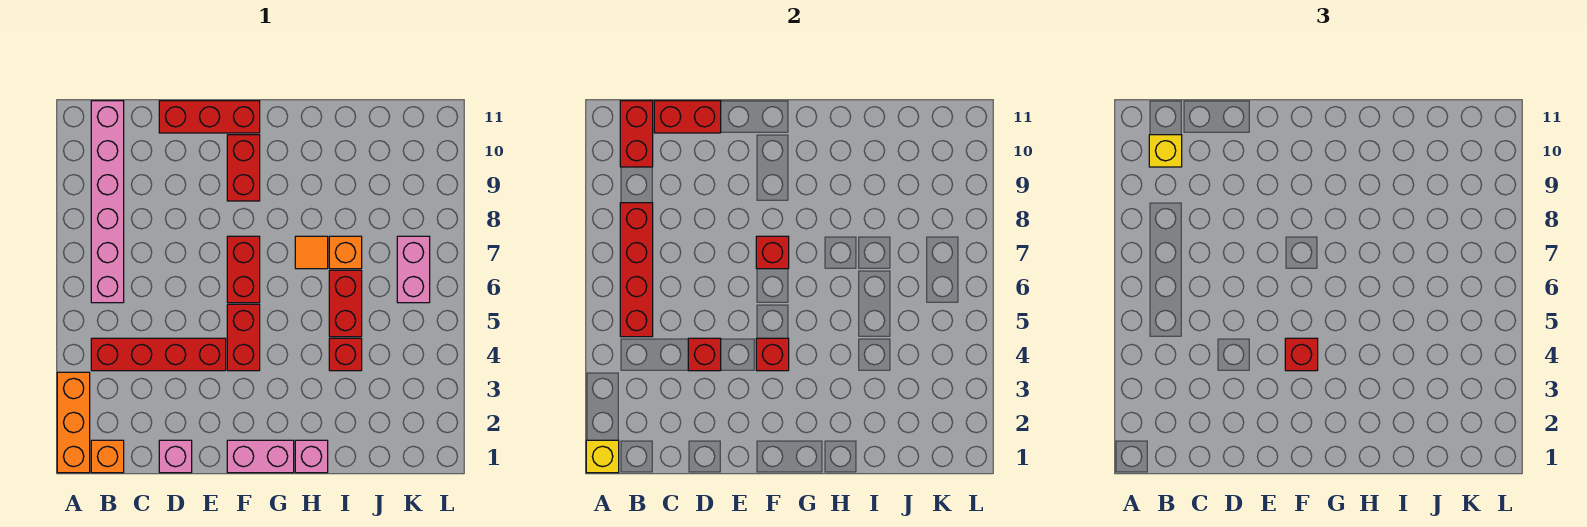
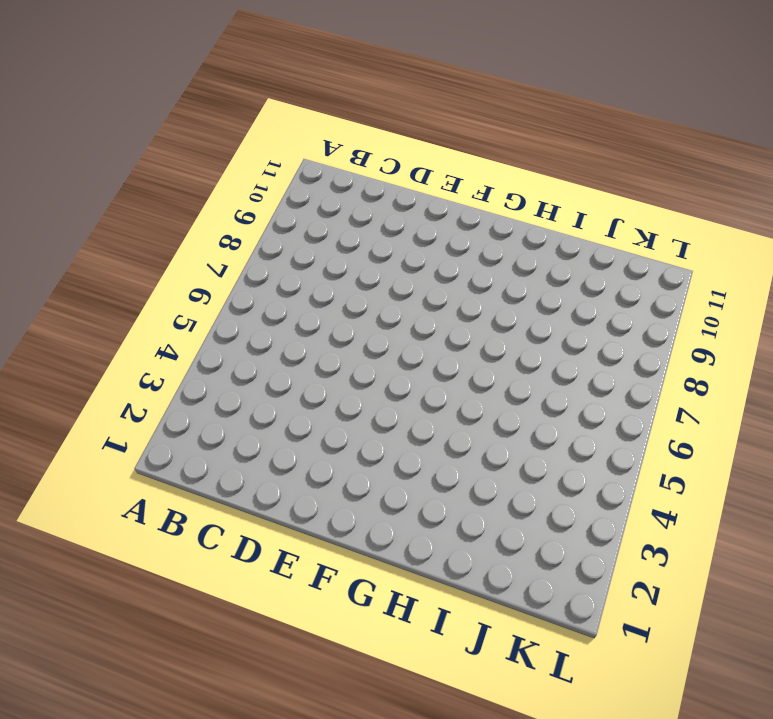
none -> orange brick A1:A3 level 1
none -> orange brick B1 level 1
none -> red brick B4:E4 level 1

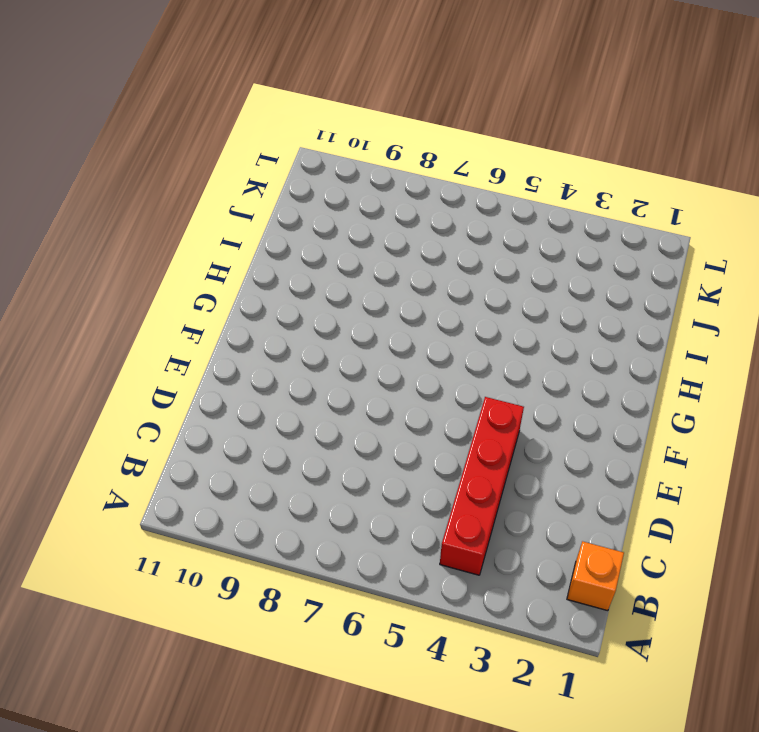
none -> orange brick A1:A3 level 1
none -> pink brick B6:B11 level 1
none -> pink brick D1 level 1

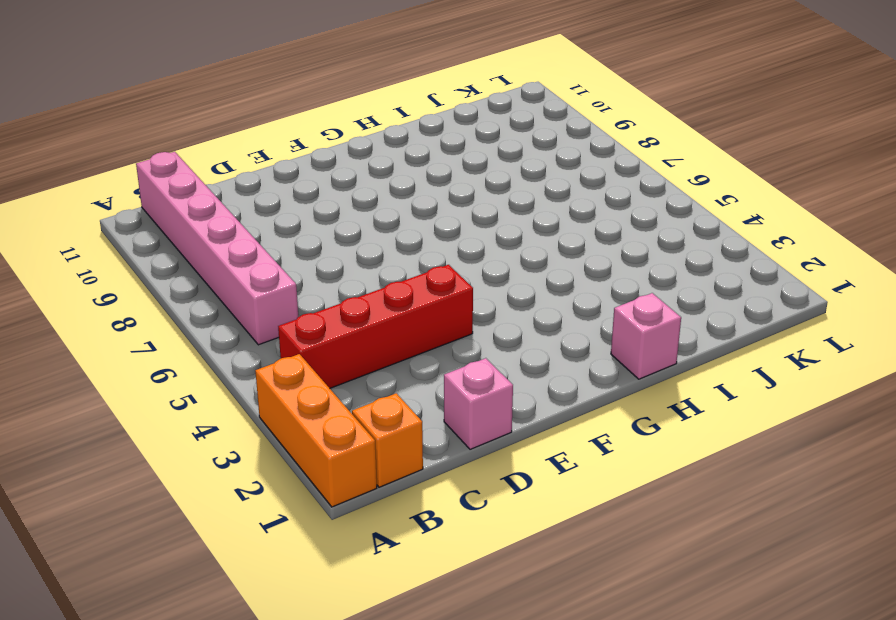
none -> red brick D11:F11 level 1
none -> pink brick F1:G1 level 1
none -> red brick F4:F5 level 1

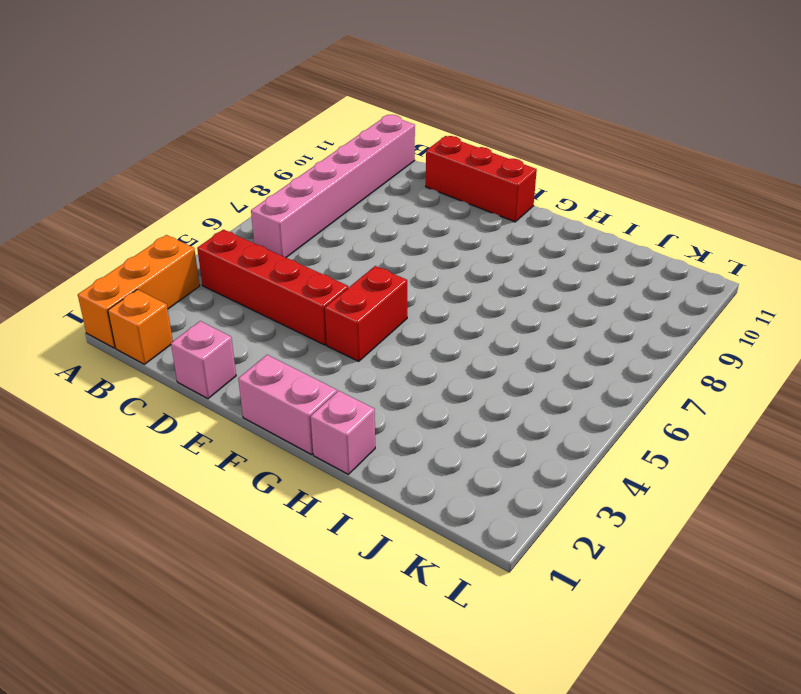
none -> red brick F6:F7 level 1
none -> red brick F9:F10 level 1
none -> orange tile H7 level 1

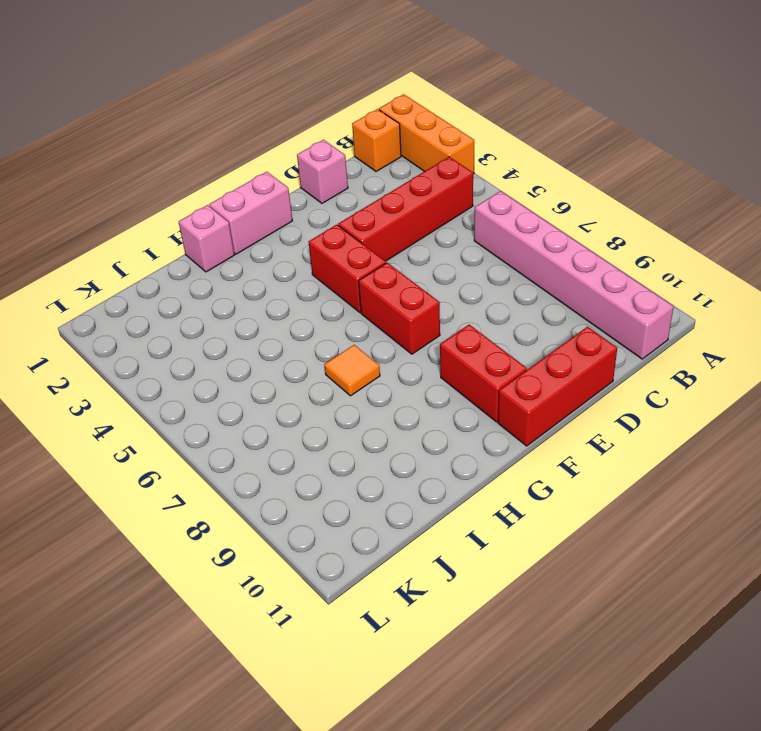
none -> red brick I4 level 1
none -> red brick I5:I6 level 1
none -> orange brick I7 level 1

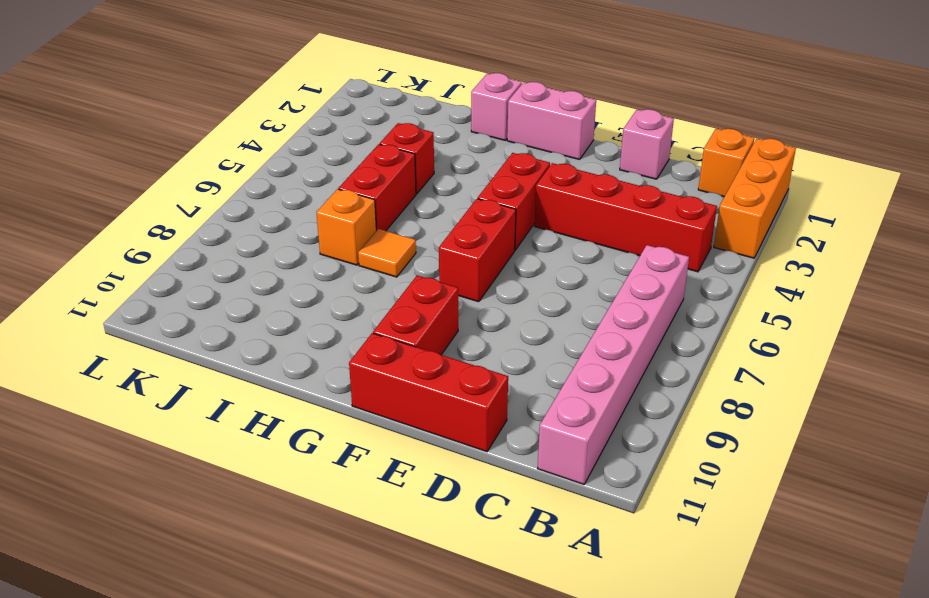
none -> pink brick K6:K7 level 1
none -> yellow brick A1 level 2
none -> red brick B5:B8 level 2

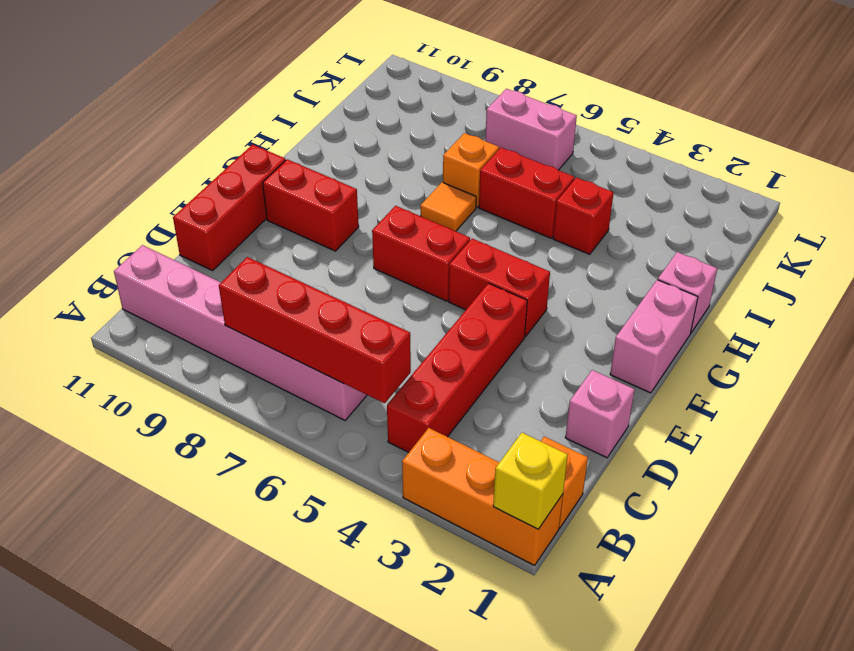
none -> red brick B10:B11 level 2
none -> red brick C11:D11 level 2
none -> red brick D4 level 2

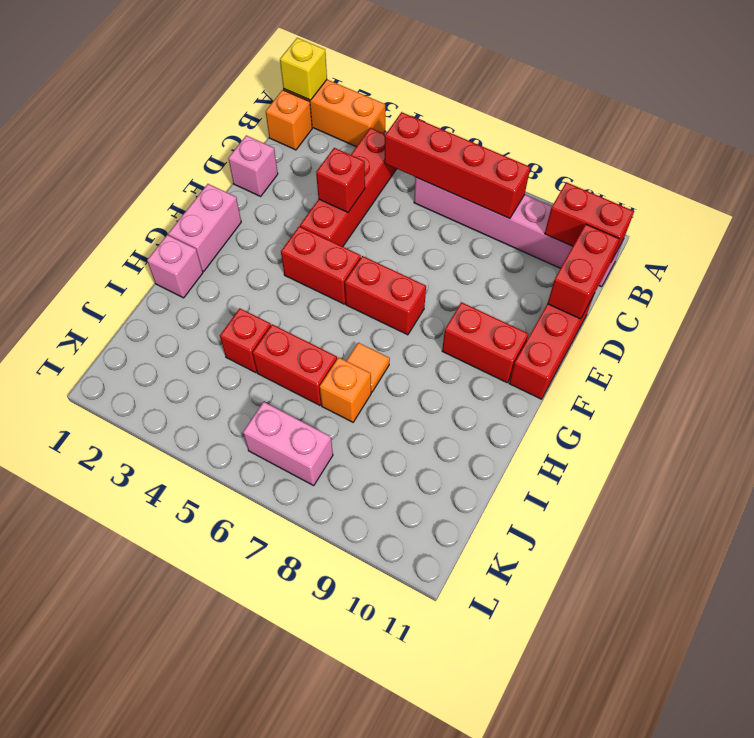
none -> red brick F4 level 2
none -> red brick F7 level 2
none -> yellow brick B10 level 3

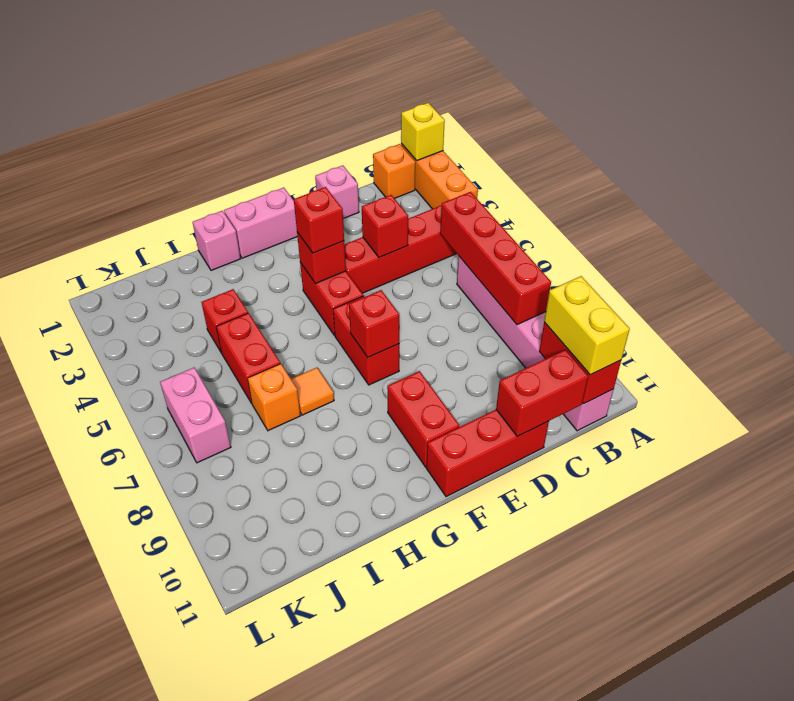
yellow brick B10:B11 level 3 -> yellow brick B10 level 3

